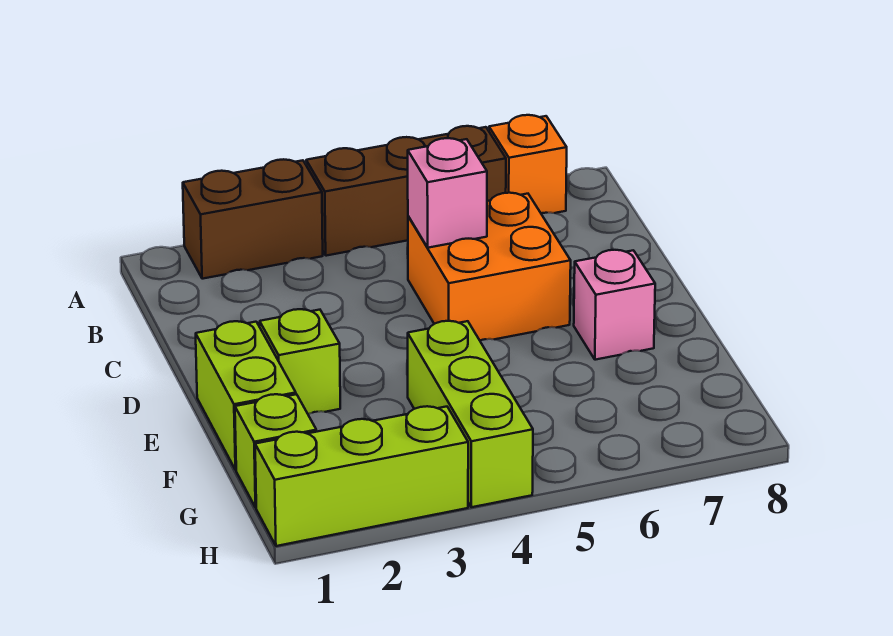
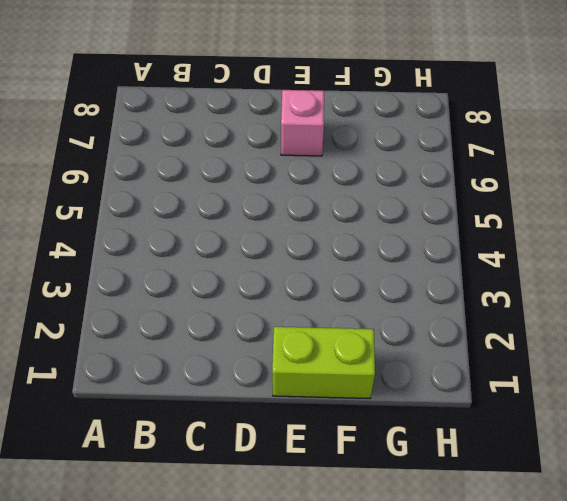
none -> brown brick A2:A3 level 1
none -> brown brick A4:A6 level 1

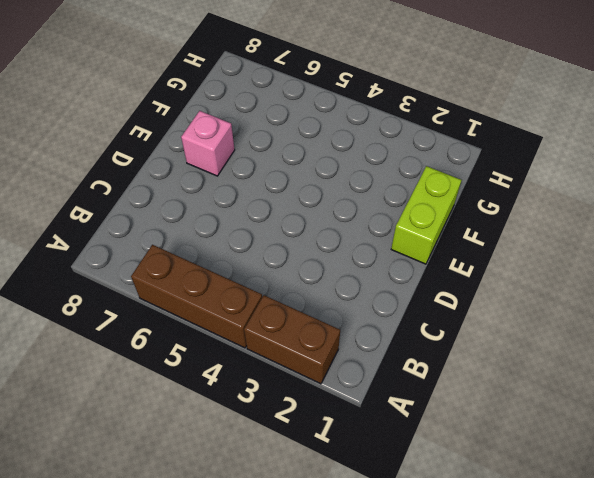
none -> orange brick A7 level 1
none -> orange brick C5:D6 level 1

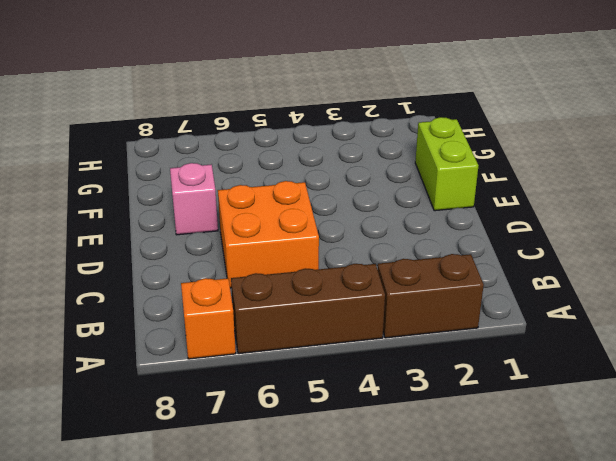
none -> lime brick E2 level 1
none -> lime brick F4:H4 level 1

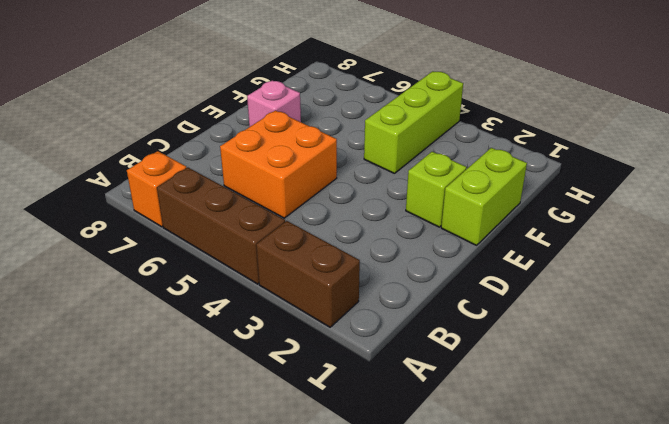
none -> lime brick G1 level 1
none -> lime brick H1:H3 level 1

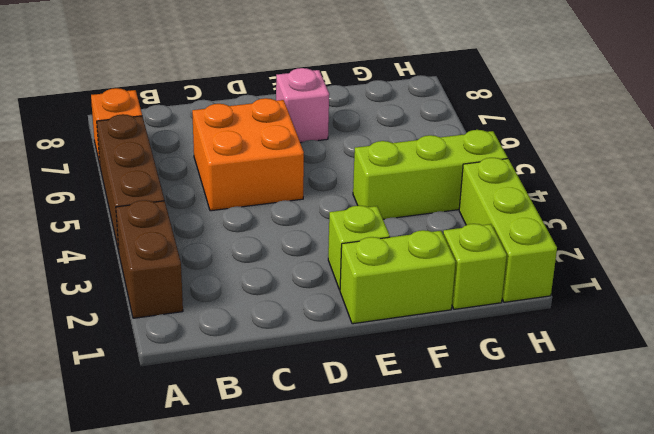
none -> pink brick C5 level 2

